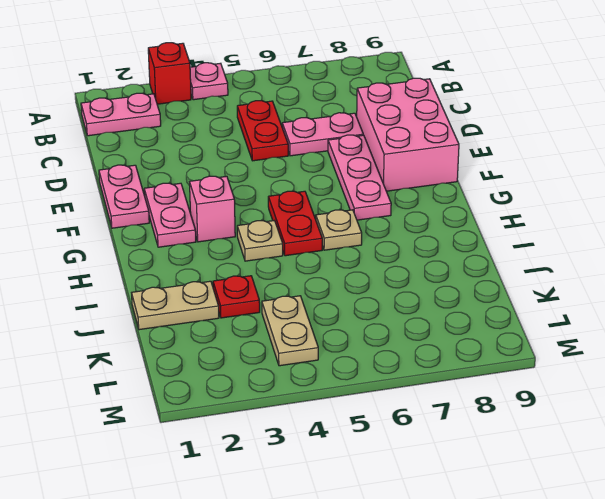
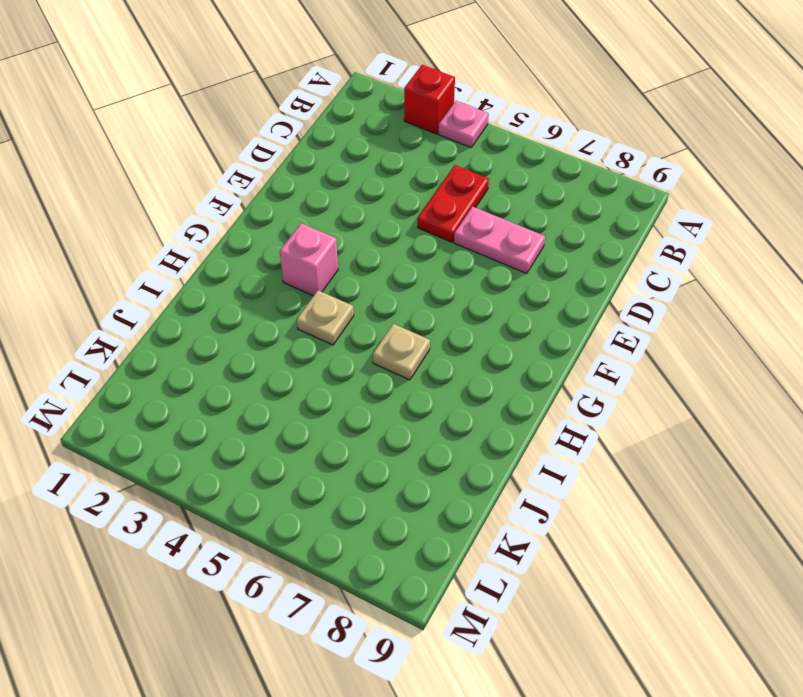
none -> pink plate B1:B2 level 1
none -> pink brick D8:F9 level 1
none -> pink plate E1:F1 level 1

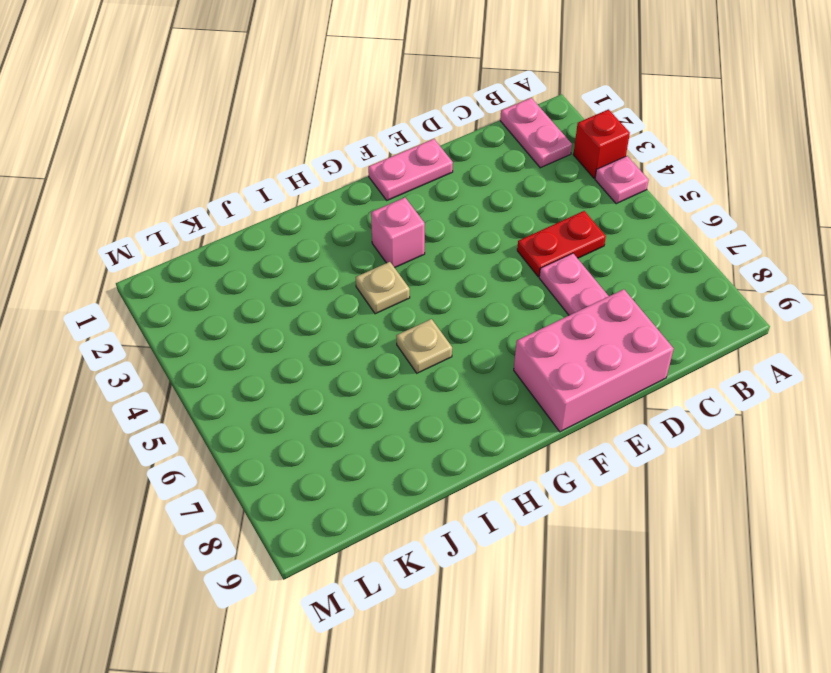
none -> pink plate E7:G7 level 1
none -> pink plate F2:G2 level 1
none -> red plate G5:H5 level 1

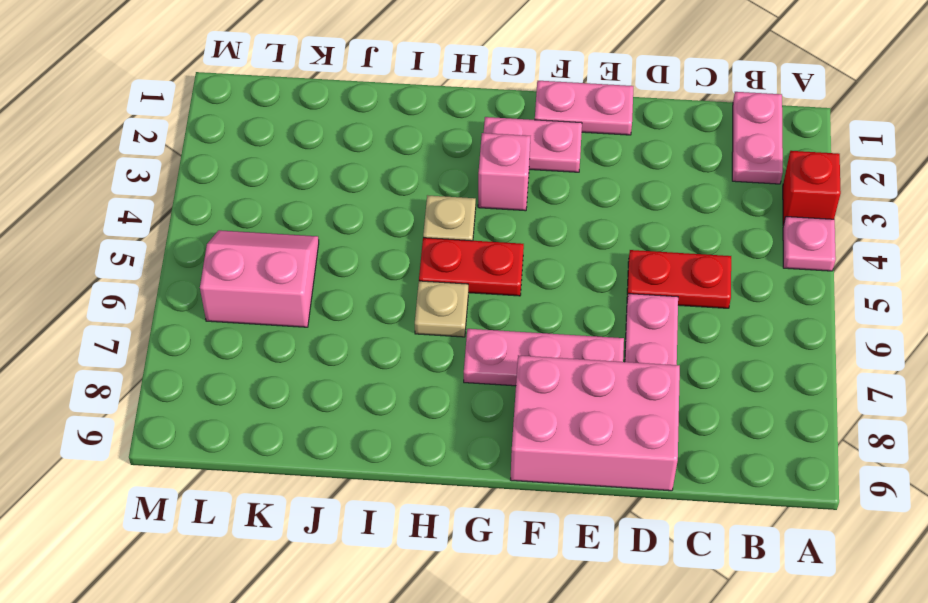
pink slope K5:L6 level 1 top 6 -> none
none -> tan plate J1:J2 level 1
none -> red plate J3 level 1
none -> tan plate K4:L4 level 1

